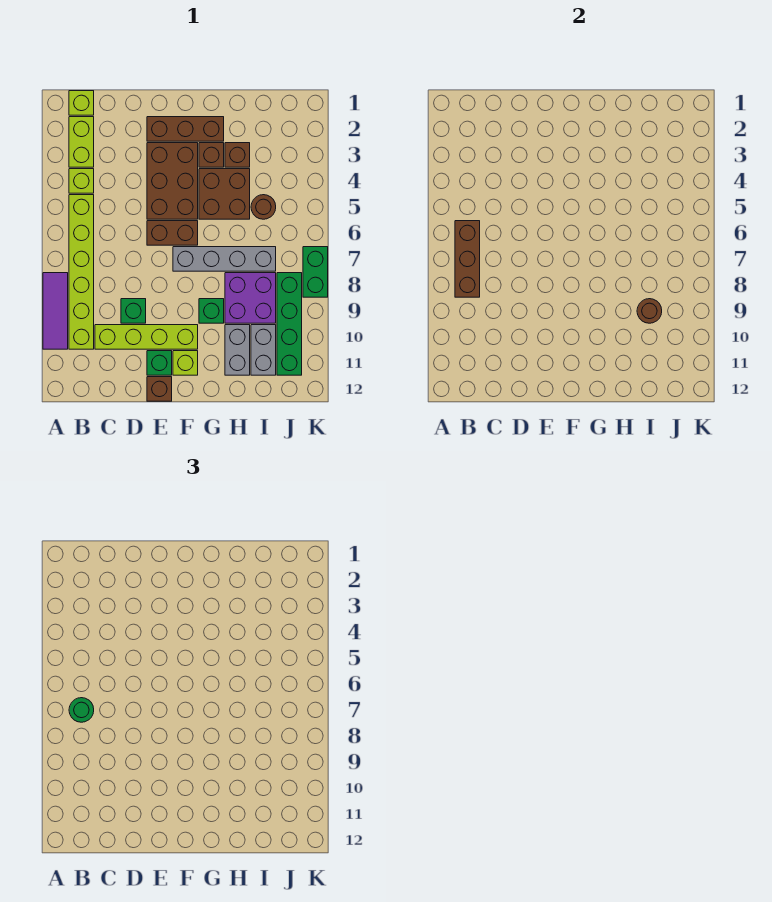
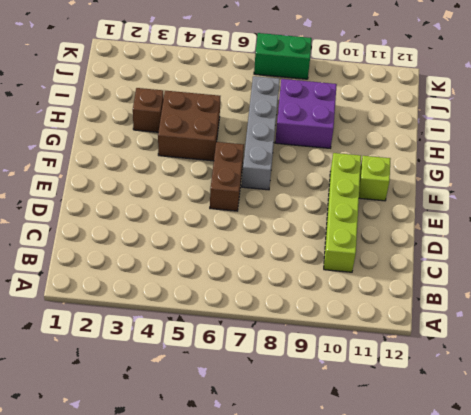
none -> purple tile A8:A10 level 1
none -> lime brick B1 level 1
none -> lime brick B2:B3 level 1

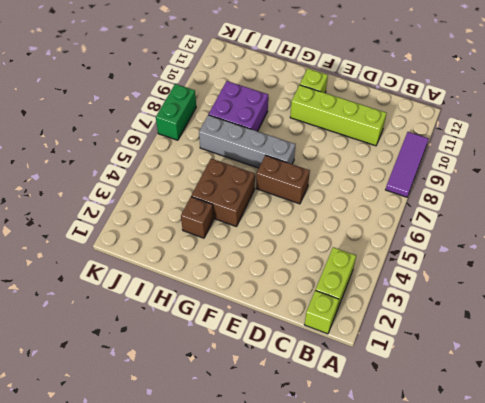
none -> lime brick B4 level 1
none -> lime brick B5:B10 level 1
none -> green brick D9 level 1

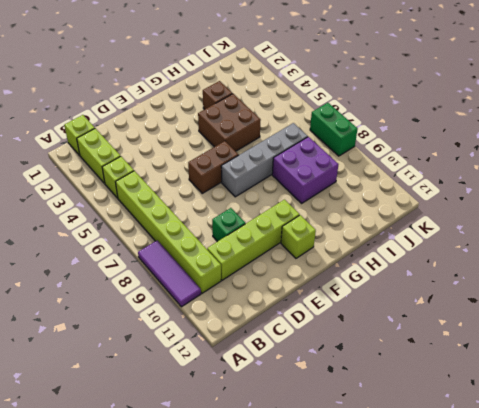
none -> brown brick E2:G2 level 1
none -> brown brick E3:F5 level 1
none -> green brick E11 level 1

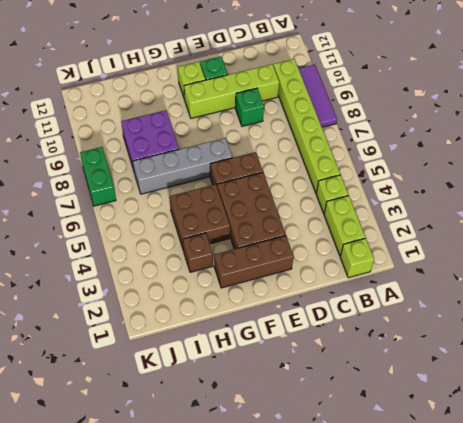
none -> brown brick E12 level 1
none -> brown brick G3 level 1
none -> green brick G9 level 1

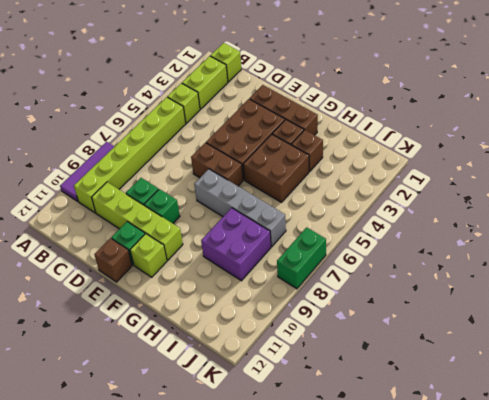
green brick E9 level 1 -> green brick G9 level 1
none -> grey brick H10:H11 level 1
none -> brown round brick I5 level 1
none -> grey brick I10:I11 level 1

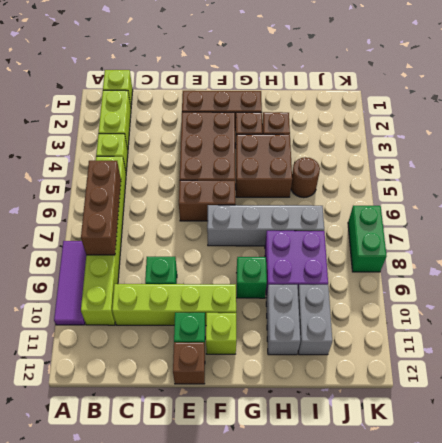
none -> green brick J8:J11 level 1
none -> brown round brick I9 level 2
none -> green round brick B7 level 3

